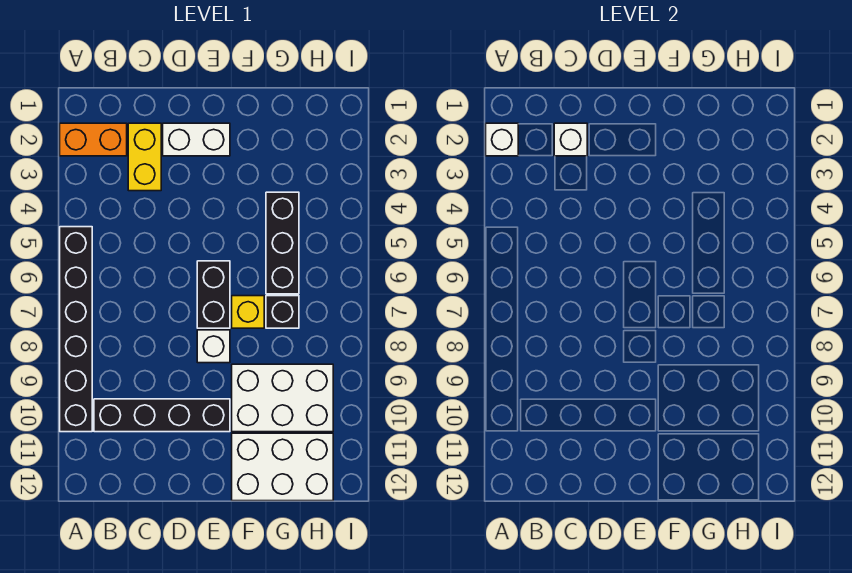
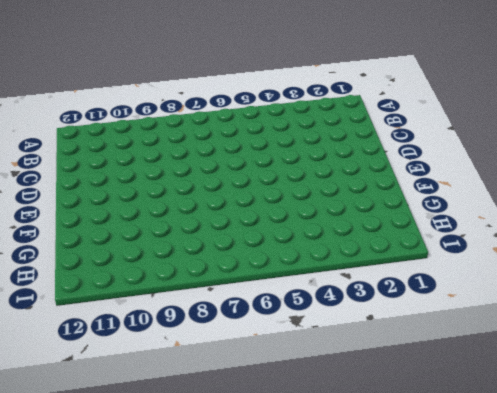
none -> orange brick A2:B2 level 1
none -> black brick A5:A10 level 1
none -> black brick B10:E10 level 1

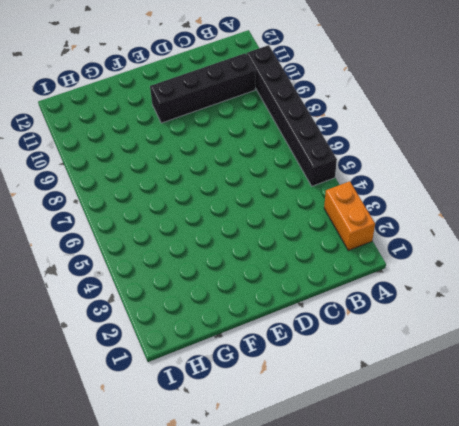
orange brick A2:A3 level 1 -> orange brick A2:B2 level 1
none -> yellow brick C2:C3 level 1
none -> white brick D2:E2 level 1
none -> black brick E6:E7 level 1

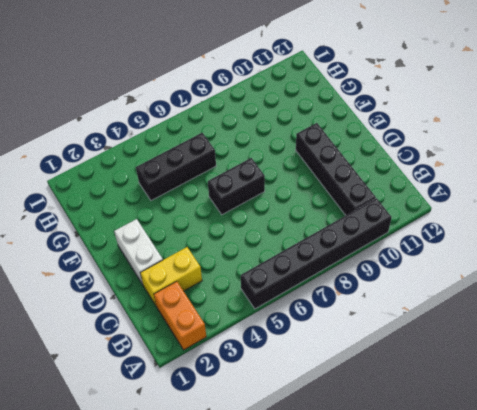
none -> white brick E8 level 1
none -> yellow brick F7 level 1
none -> white brick F9:H10 level 1

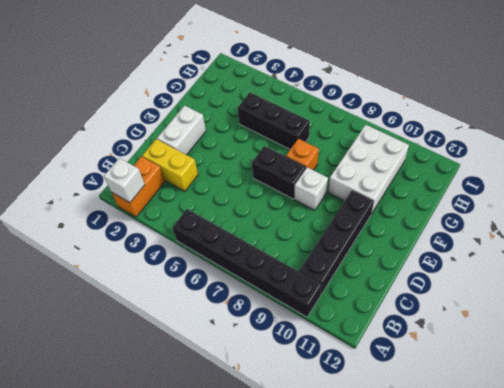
orange brick F7 level 1 -> yellow brick F7 level 1
none -> white brick F11:H12 level 1
none -> black brick G7 level 1
none -> white brick C2 level 2

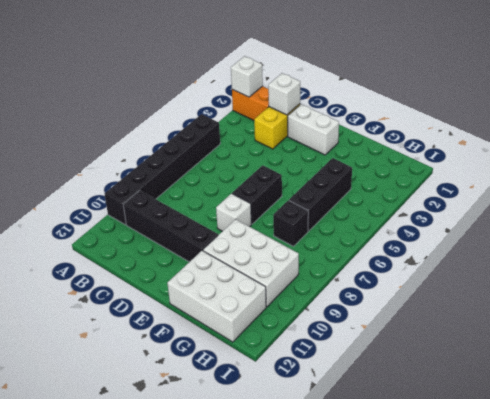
none -> yellow brick F7 level 1

